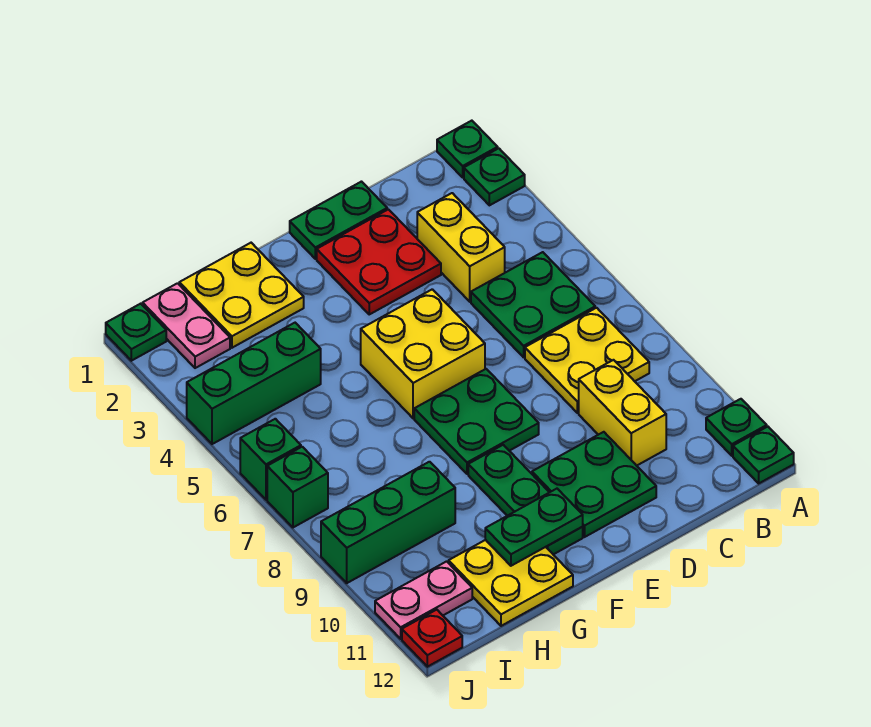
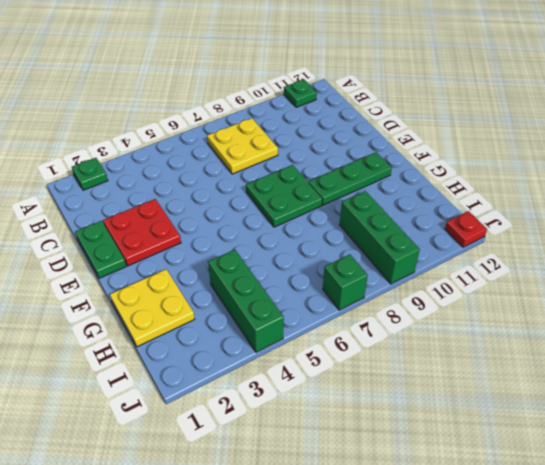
none -> green plate A1 level 1
none -> green plate A12 level 1
none -> green plate B5:C6 level 1

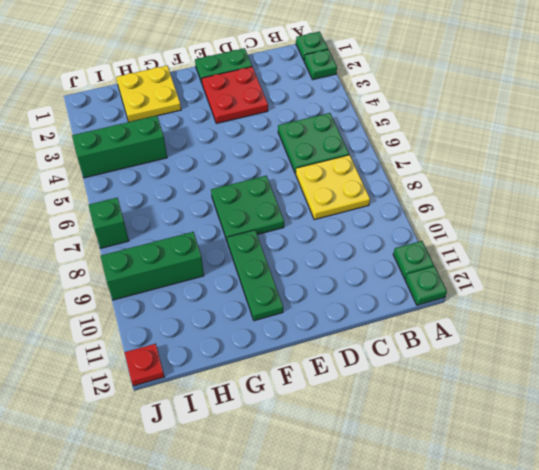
none -> yellow brick C3:C4 level 1
none -> yellow brick C9:C10 level 1
none -> green plate D10:E11 level 1

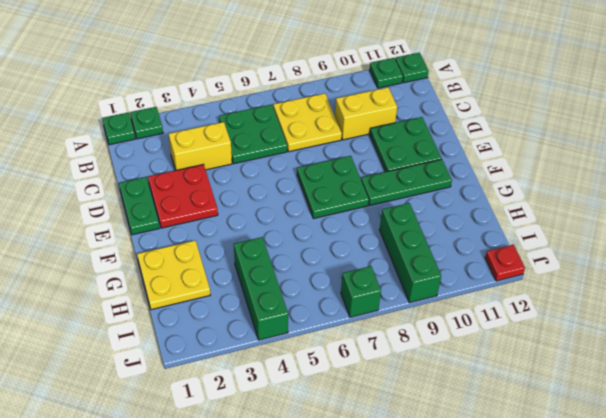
none -> yellow brick E5:F6 level 1
none -> yellow plate G11:H12 level 1
none -> pink plate I1:I2 level 1

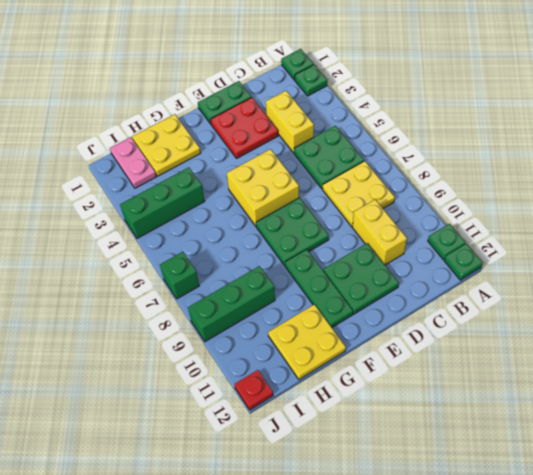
none -> pink plate I11:J11 level 1
none -> green plate J1 level 1
none -> green brick J6 level 1

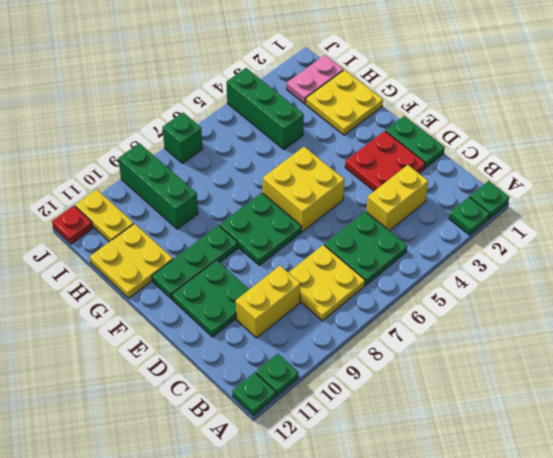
yellow plate I11:J11 level 1 -> pink plate I11:J11 level 1
none -> green plate J1 level 1
none -> green brick J6 level 1
none -> green plate F11:G11 level 2

